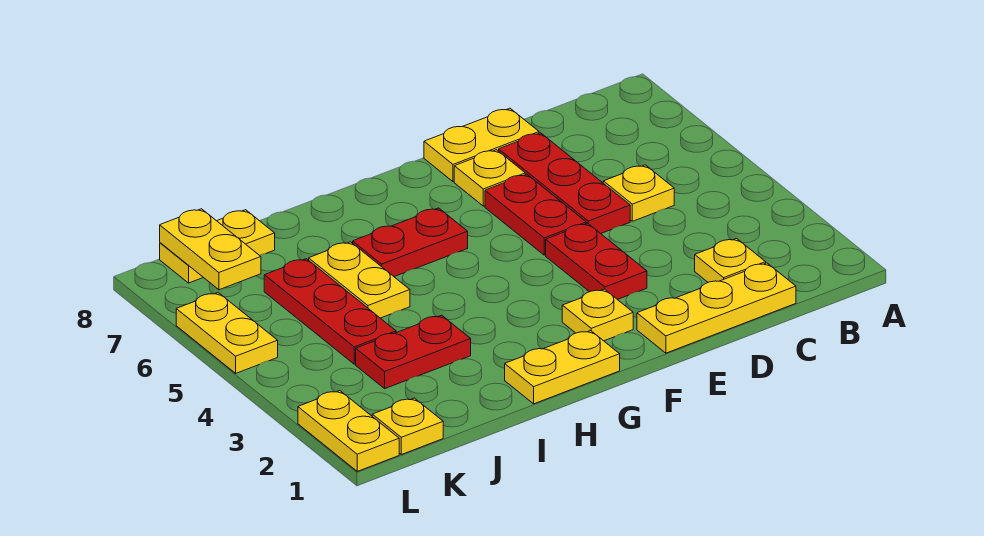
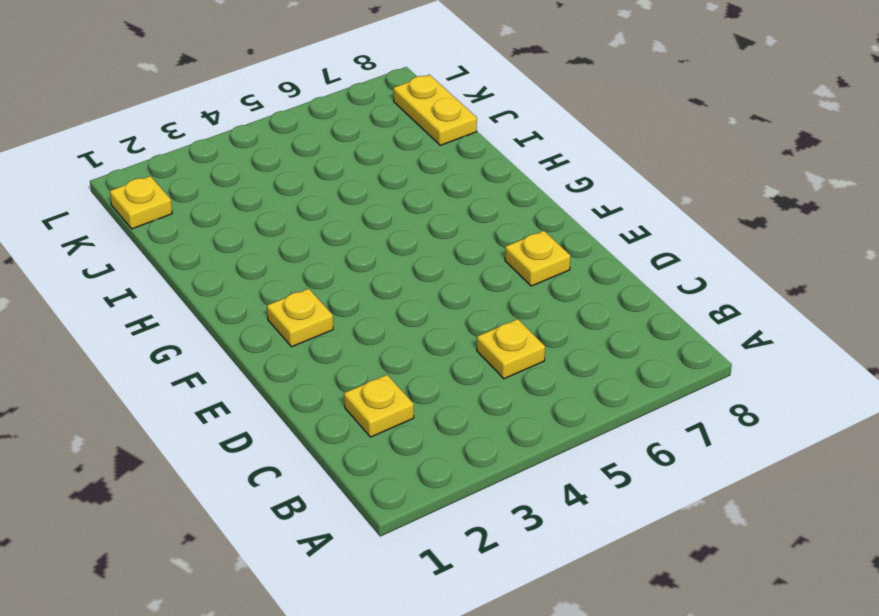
none -> yellow plate C1:E1 level 1
none -> red plate D5:D7 level 1
none -> yellow plate D8:E8 level 1

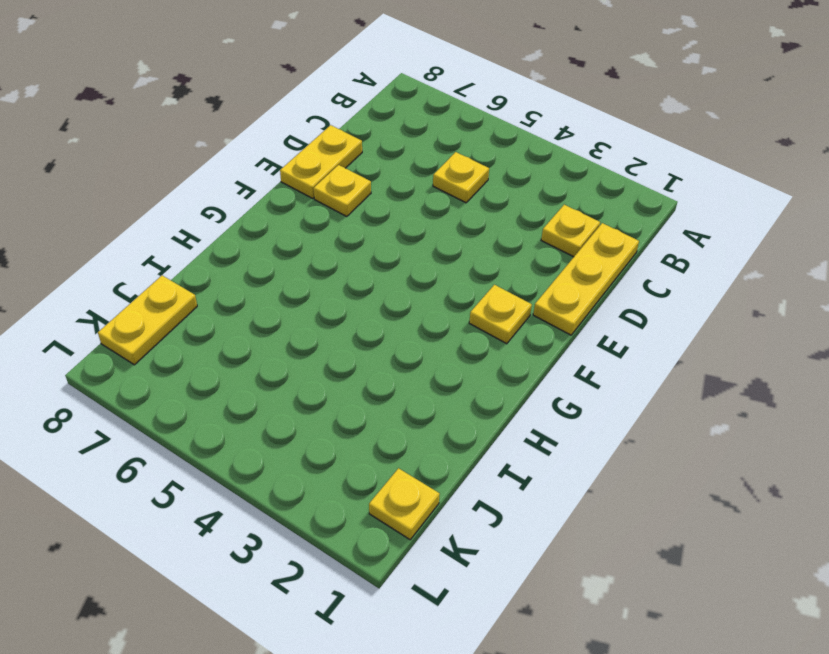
none -> red plate D5:D7 level 1
none -> red plate E3:E4 level 1
none -> red plate E5:E6 level 1

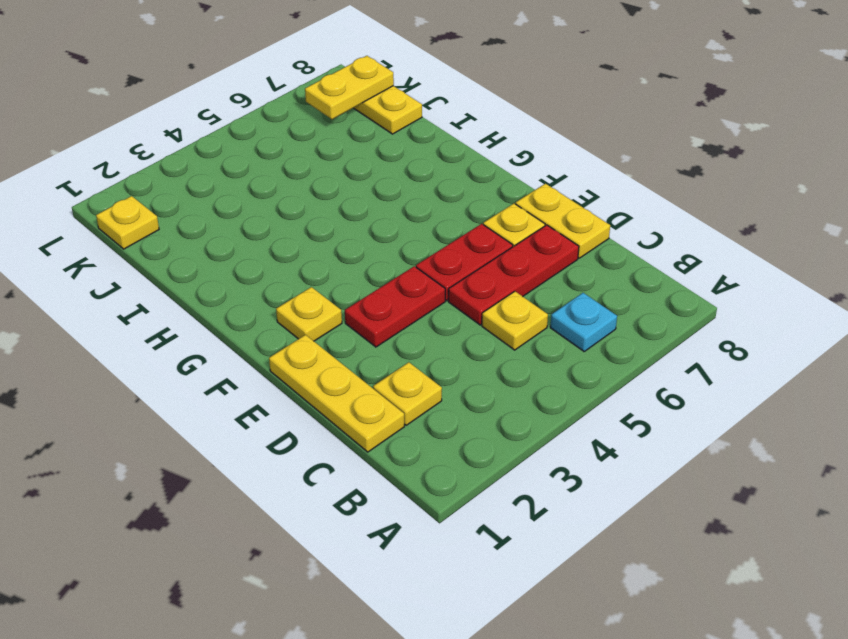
cyan plate B6 level 1 -> none
none -> yellow plate G1:H1 level 1
none -> red plate G6:H6 level 1
none -> red plate I3:J3 level 1

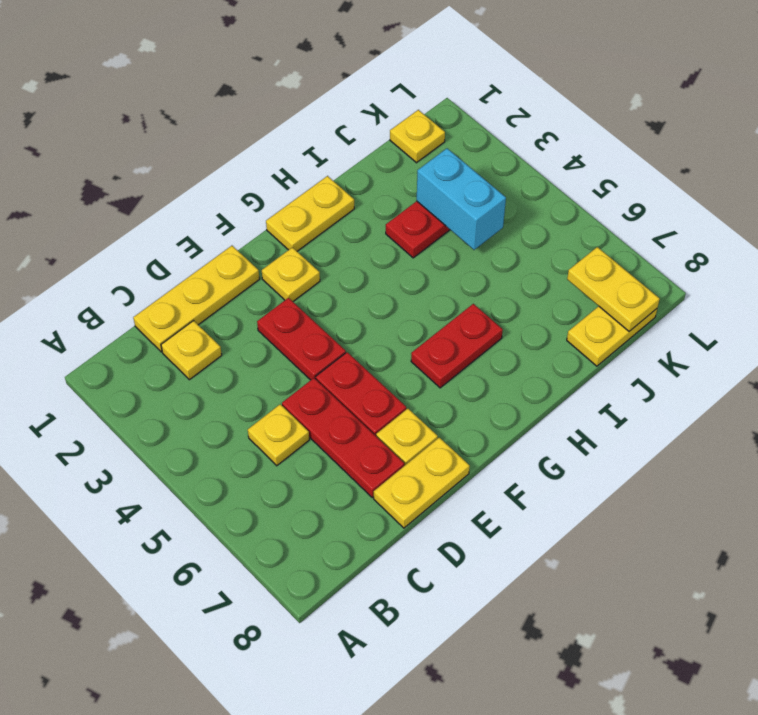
cyan brick J3:J4 level 2 -> none
none -> yellow plate I5:I6 level 1
none -> red plate J4:J6 level 1
none -> yellow plate L1:L2 level 1

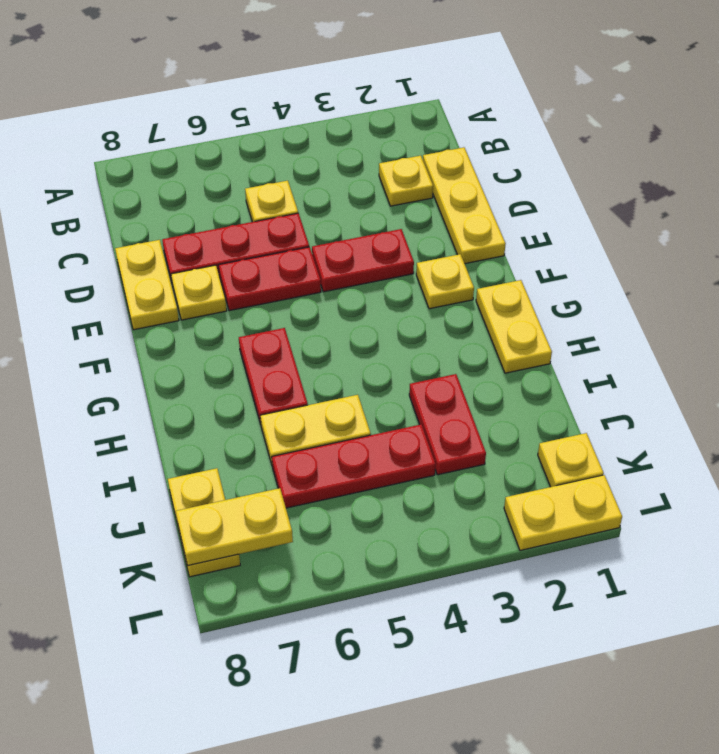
none -> yellow plate L5:L6 level 1

